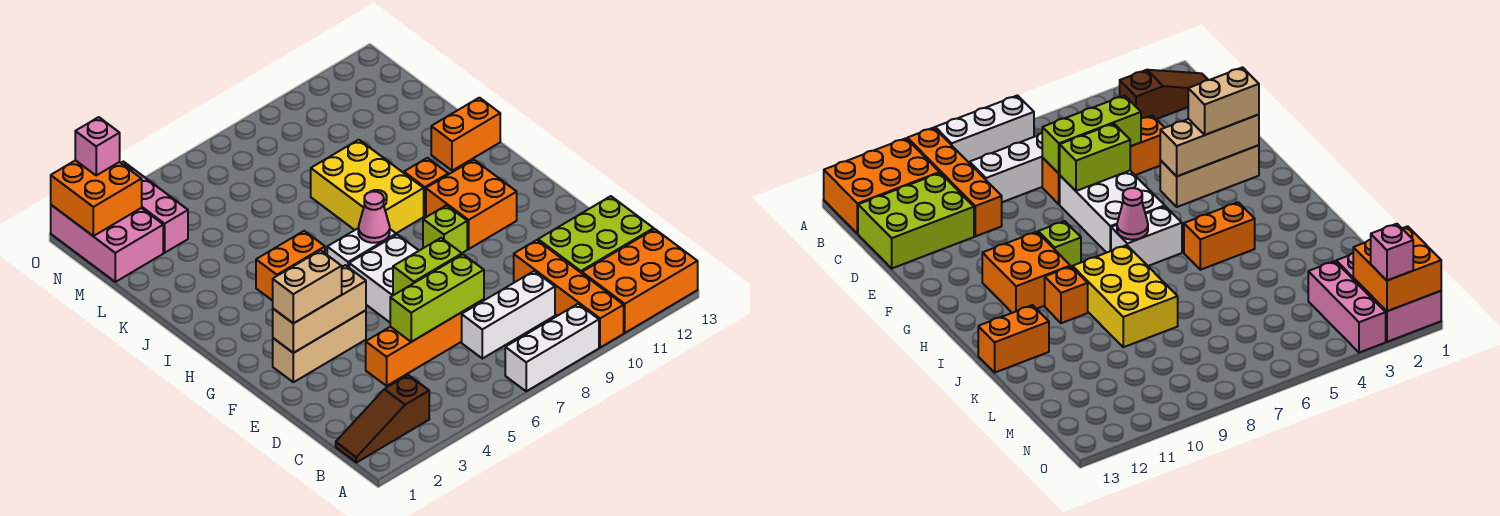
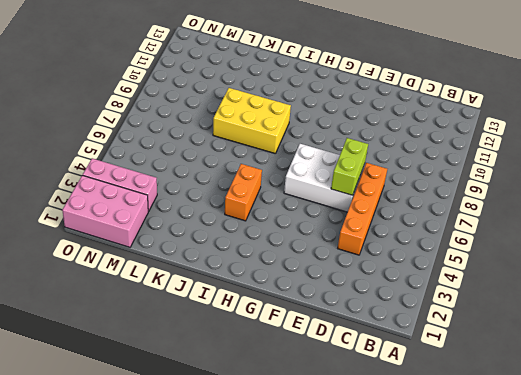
none -> white brick A7:A9 level 1
none -> orange brick A10:D10 level 1
none -> orange brick A11:B13 level 1

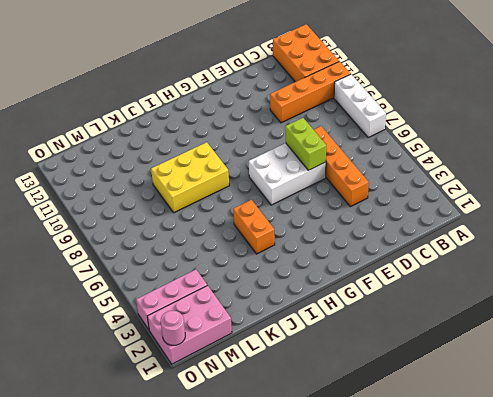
pink round brick O1 level 2 -> orange brick N1:O2 level 2
none -> brown slope B1:B3 level 1 top 3
none -> white brick C7:C9 level 1
none -> lime brick C11:D13 level 1

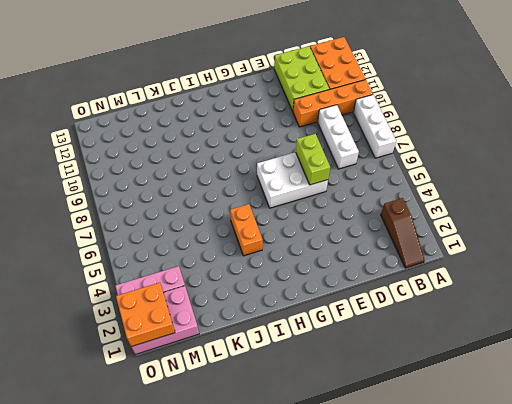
none -> orange brick D4:D7 level 1
none -> tan brick F2:F4 level 1
none -> lime brick G9 level 1

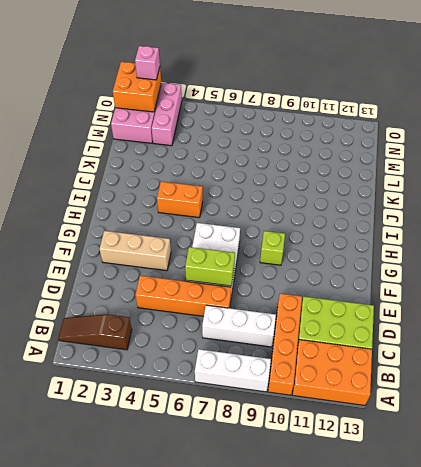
none -> orange brick G10:H11 level 1
none -> white brick H6:H7 level 1
none -> yellow brick I8:K9 level 1

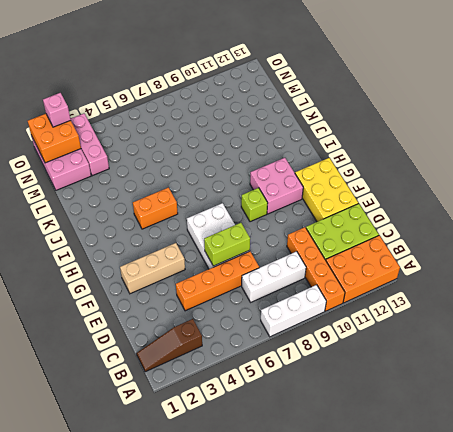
yellow brick E12:G13 level 1 -> yellow brick I8:K9 level 1
pink brick G10:H11 level 1 -> orange brick G10:H11 level 1
none -> white brick H6:H7 level 1
none -> orange brick I10 level 1
none -> orange brick J12:J13 level 1

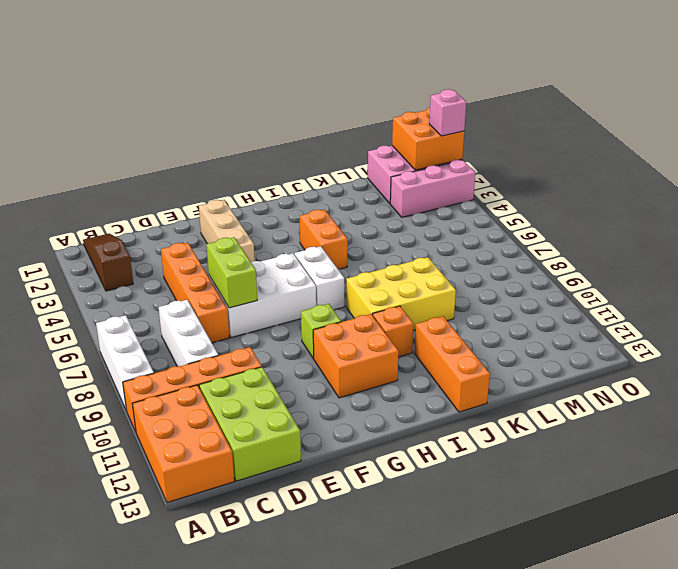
orange brick J11:J13 level 1 -> orange brick J12:J13 level 1
none -> lime brick D5:D7 level 2
none -> tan brick F2:F4 level 2
none -> pink cone H7 level 2

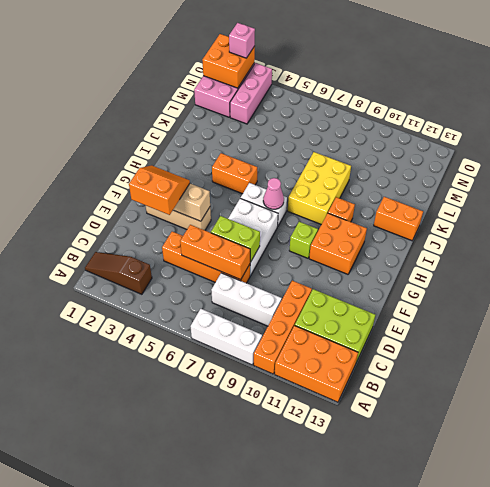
orange brick D5:D7 level 2 -> lime brick D5:D7 level 2
orange slope E2:F3 level 3 top E -> tan brick F2:F3 level 3

